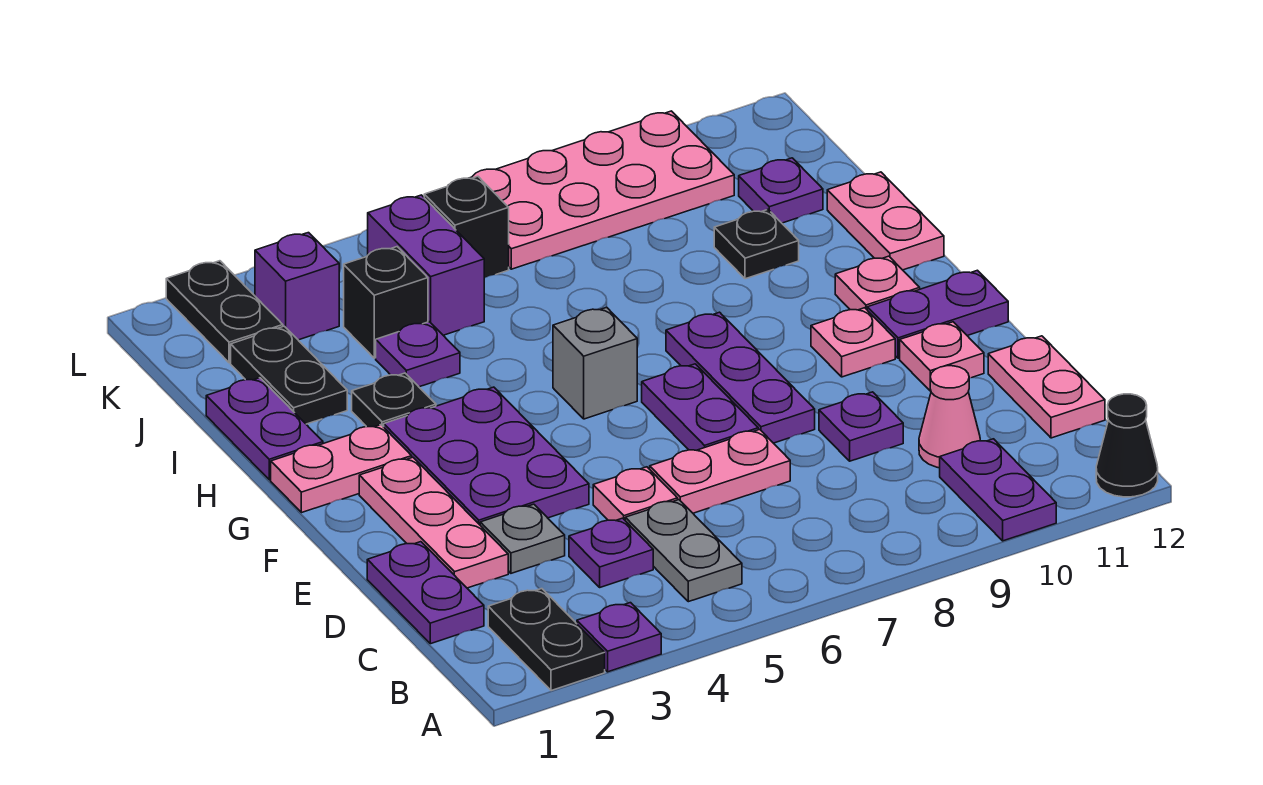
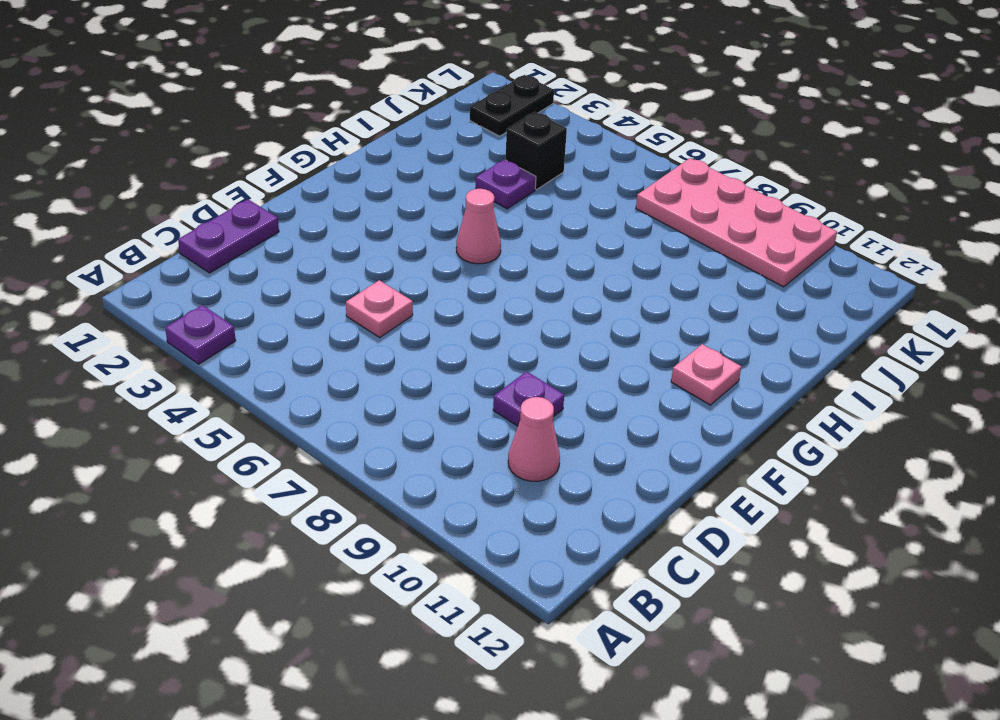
pink cone G5 level 1 -> none
none -> black plate A2:B2 level 1
none -> purple plate A10:B10 level 1
none -> black cone A12 level 1
none -> grey plate B5:C5 level 1

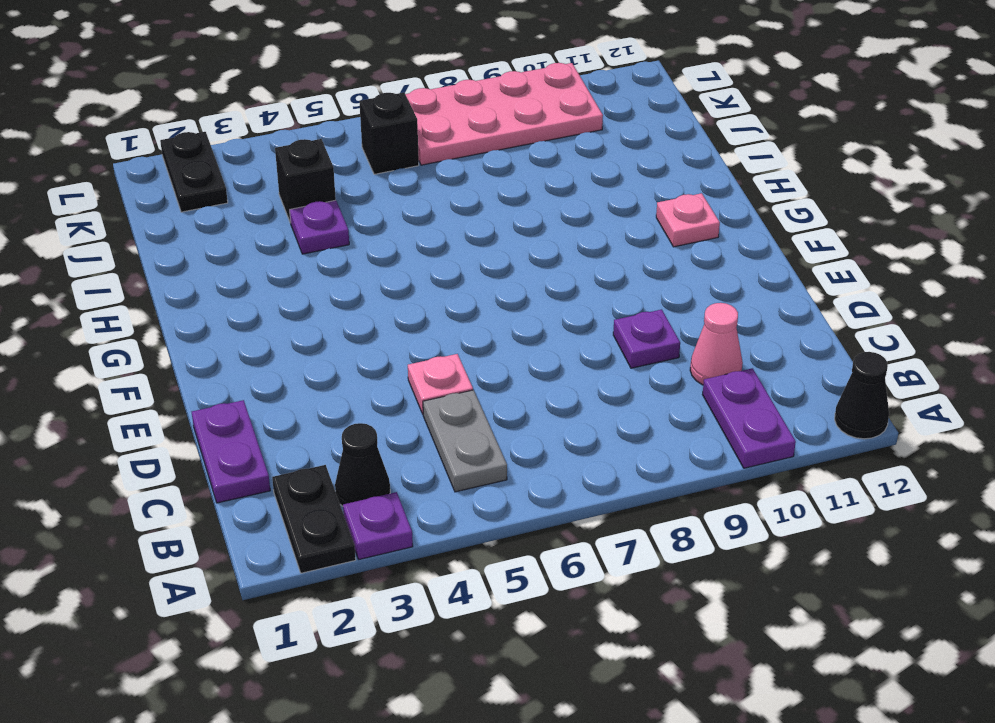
black cone B3 level 1 -> none
none -> purple plate C4 level 1
none -> pink plate C12:D12 level 1
none -> pink plate D2:F2 level 1
none -> grey plate D3 level 1

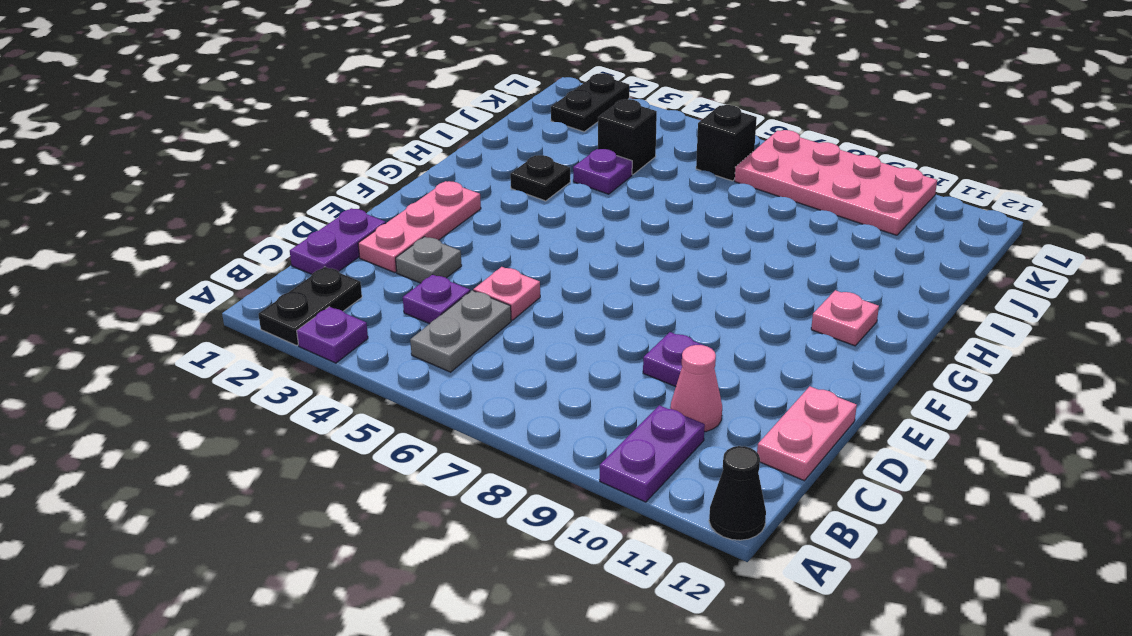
none -> pink plate D6:D7 level 1
none -> purple plate E3:G4 level 1
none -> purple plate E7:F7 level 1
none -> purple plate E8:G8 level 1

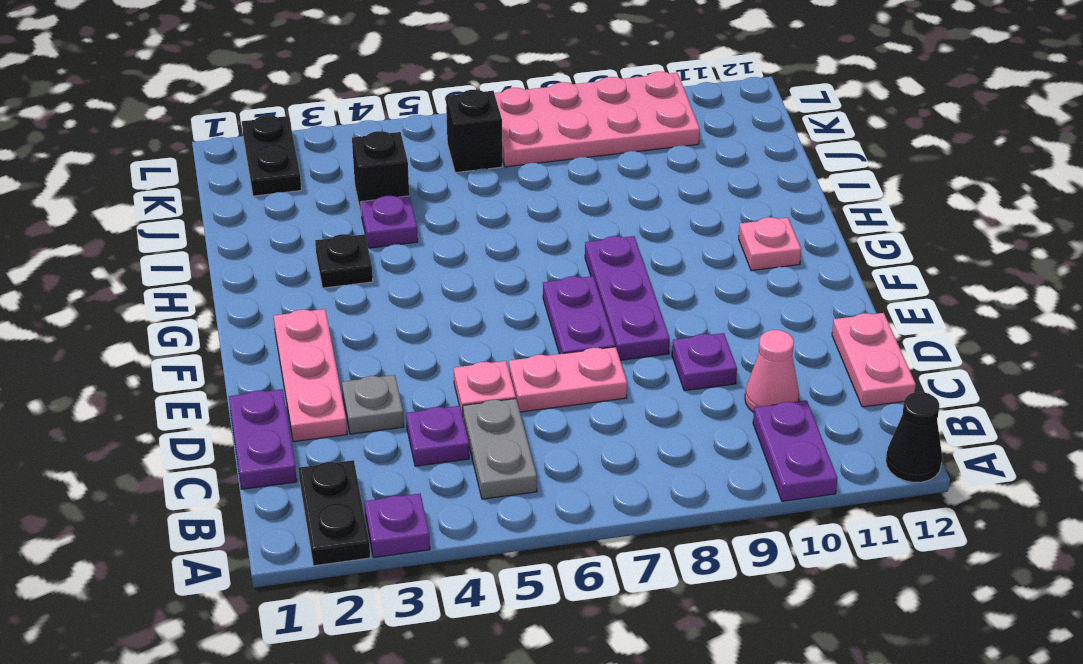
none -> purple plate E3:G4 level 1
none -> pink plate E11 level 1
none -> pink plate F10 level 1
none -> purple plate F11:F12 level 1

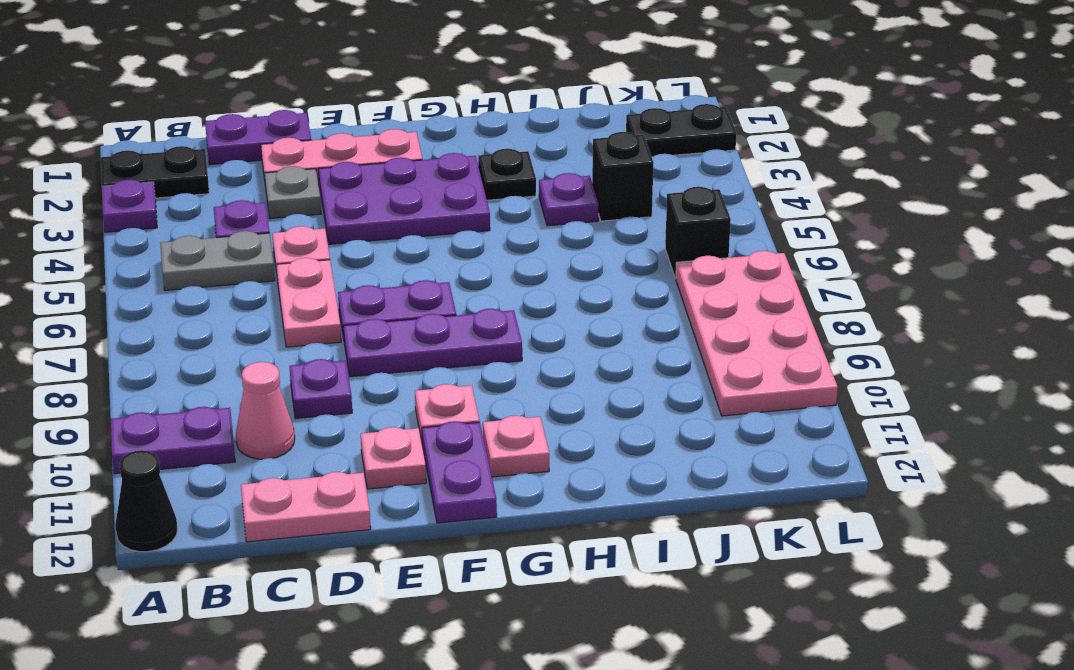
none -> pink plate G1:G2 level 1
none -> grey brick G6 level 1
none -> purple plate H1:I1 level 1
none -> pink plate H12:I12 level 1

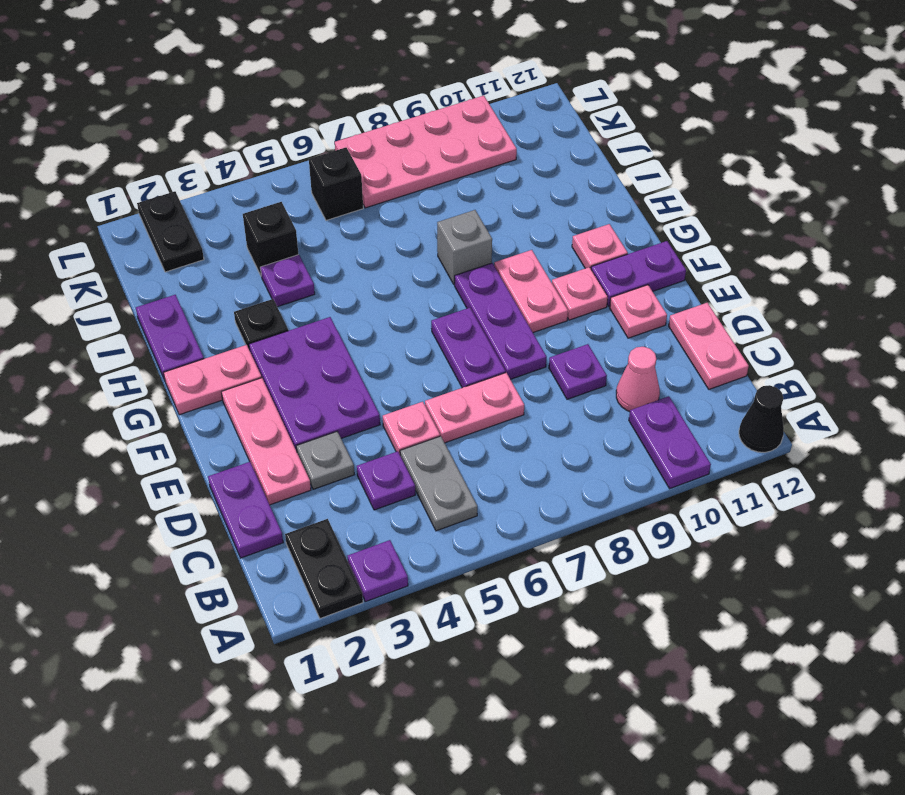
pink plate F9:G9 level 1 -> pink plate H12:I12 level 1
grey brick H8 level 1 -> grey brick G6 level 1
none -> black plate I2:J2 level 1
none -> black plate I10 level 1
none -> purple brick J5:K5 level 1
none -> purple plate J11 level 1

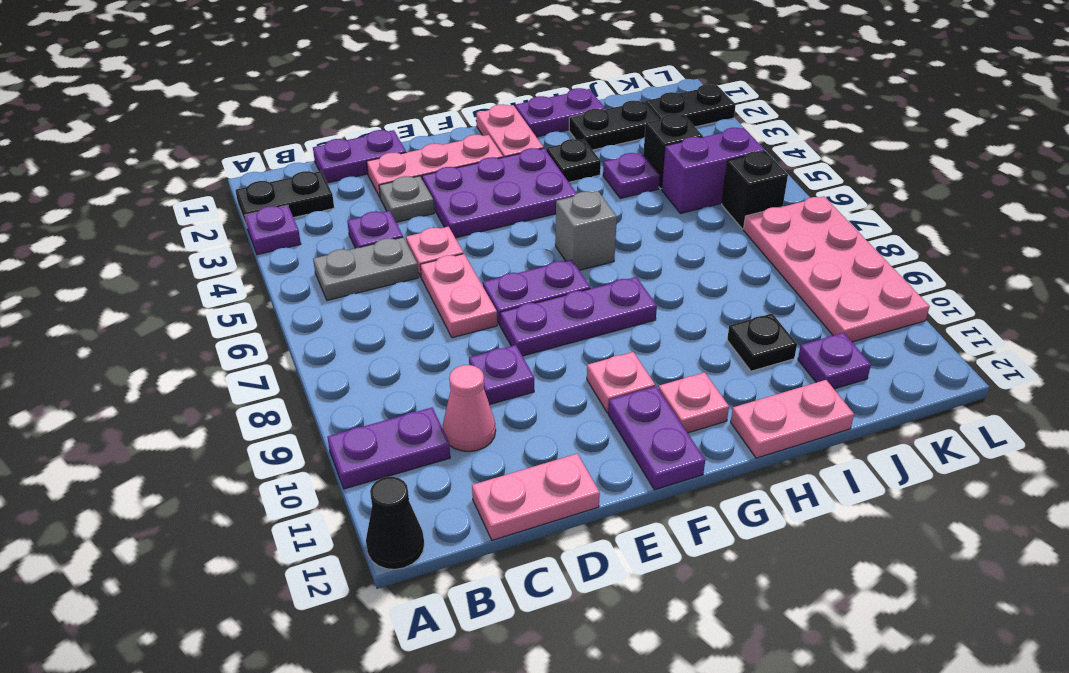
none -> pink plate E11 level 1
none -> purple brick K3 level 1

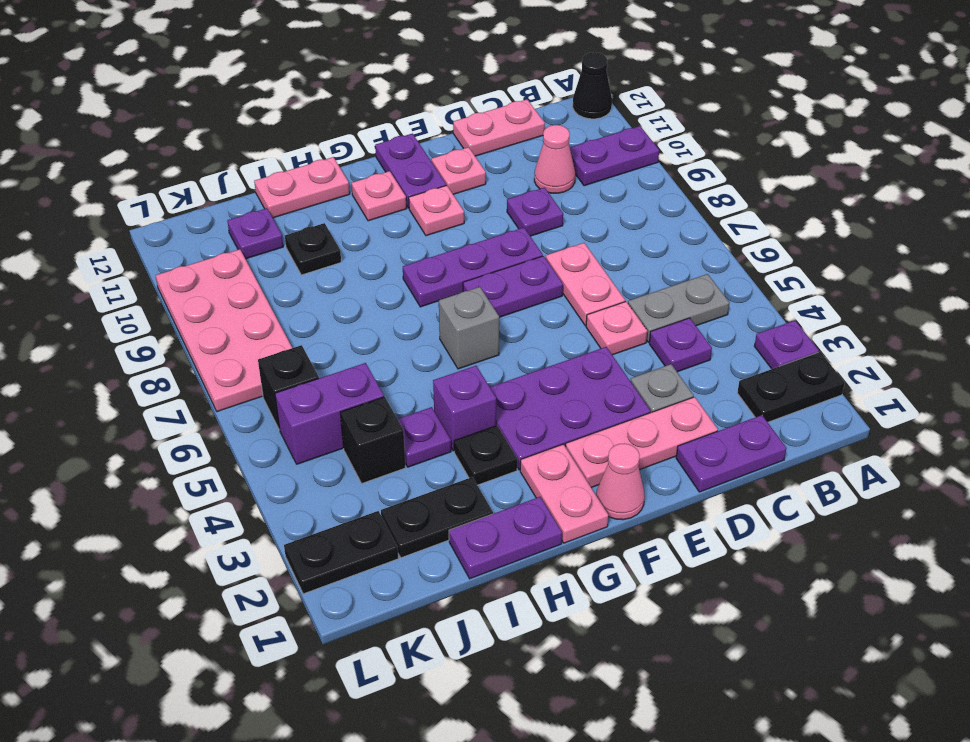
pink cone F1 level 1 -> none
purple brick H4 level 1 -> purple brick K3 level 1

